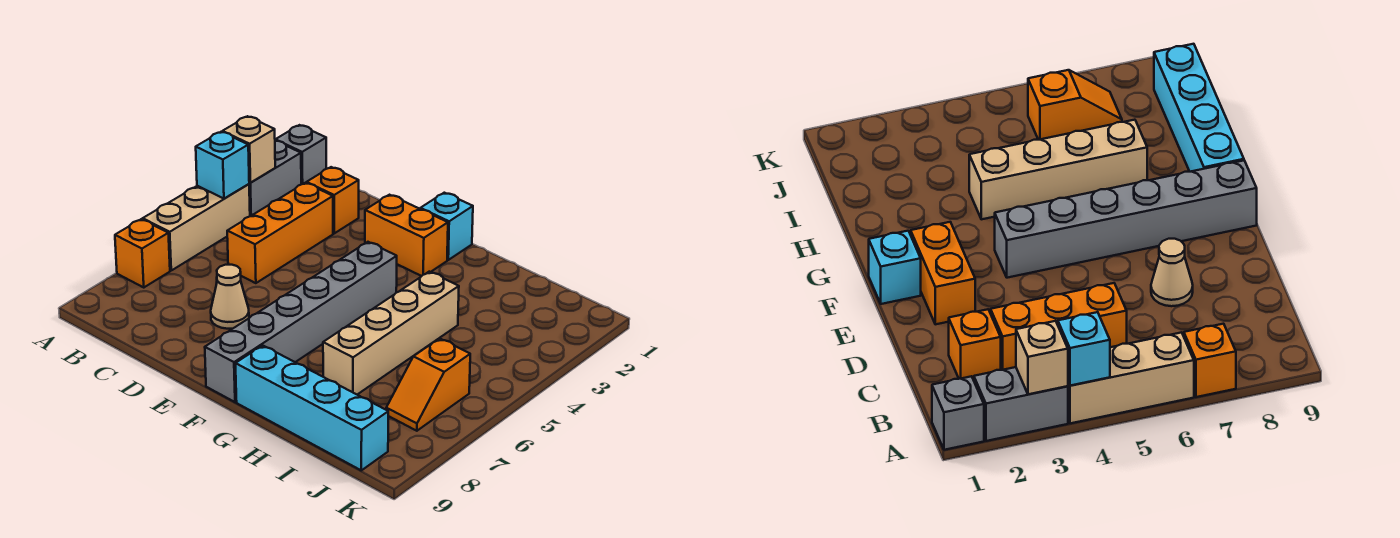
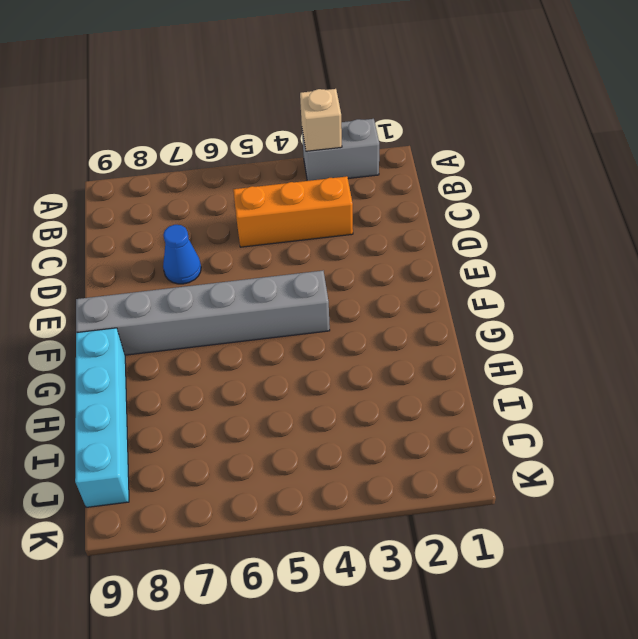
blue cone D7 level 1 -> tan cone D7 level 1
none -> grey brick A1 level 1
none -> tan brick A4:A6 level 1
none -> orange brick A7 level 1

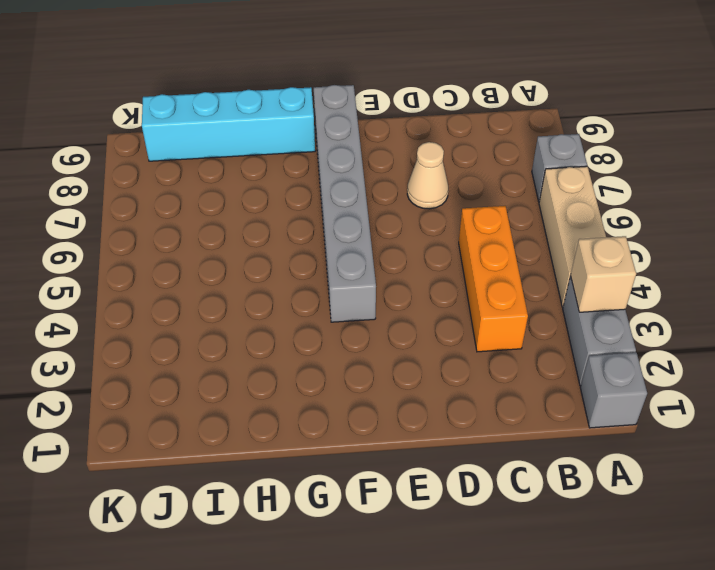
grey brick A7 level 1 -> orange brick A7 level 1
none -> orange brick C2 level 1
none -> orange brick E2:F2 level 1
none -> cyan brick F1 level 1

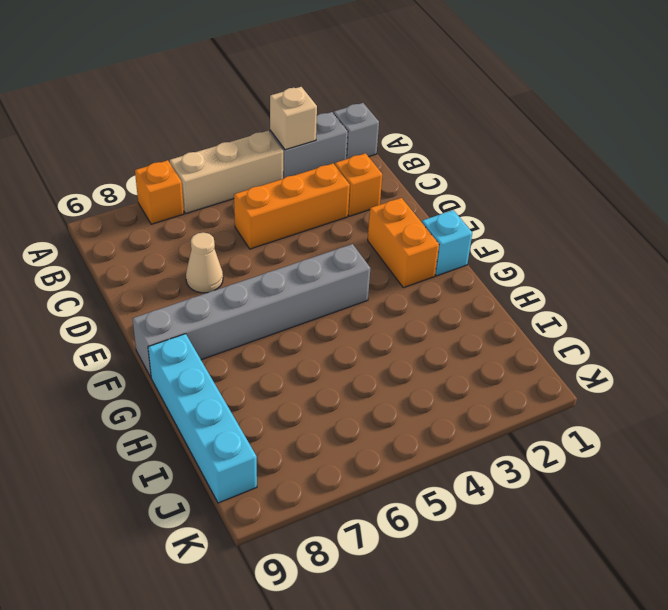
none -> tan brick H4:H7 level 1
none -> orange slope J6:J7 level 1 top 6
none -> cyan brick A4 level 2

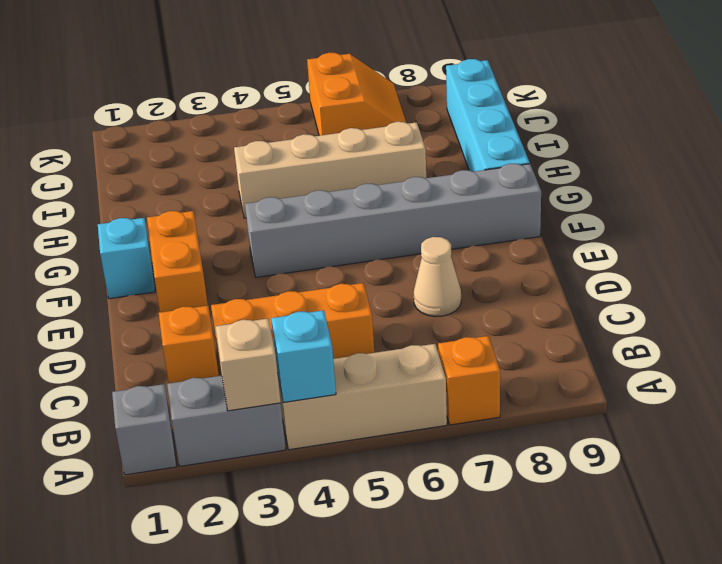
orange slope J6:K7 level 1 top 6 -> orange slope J6:J7 level 1 top 6

